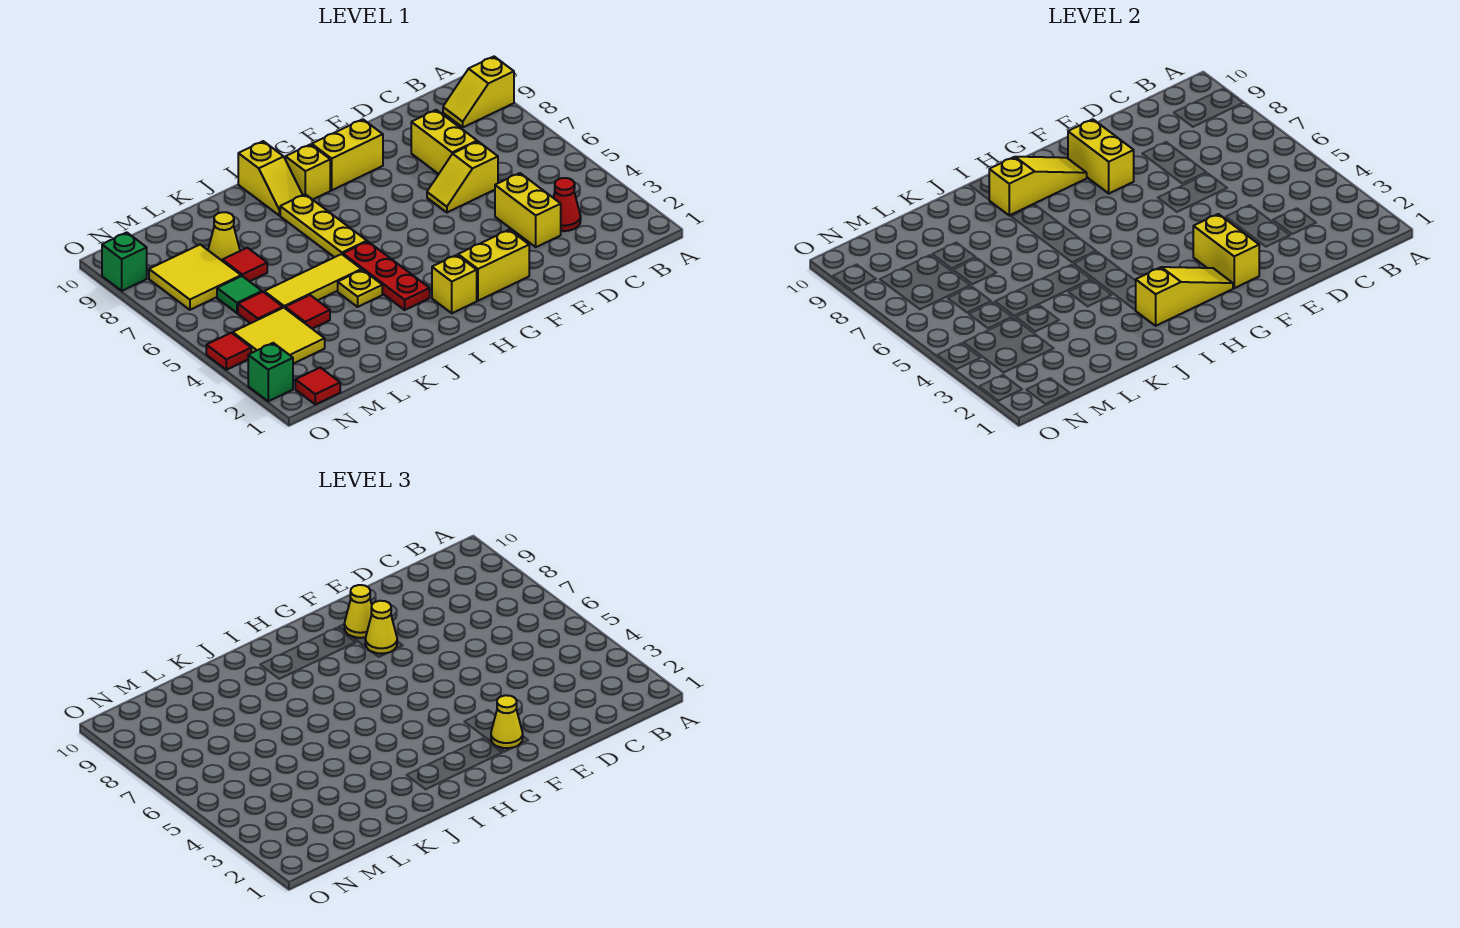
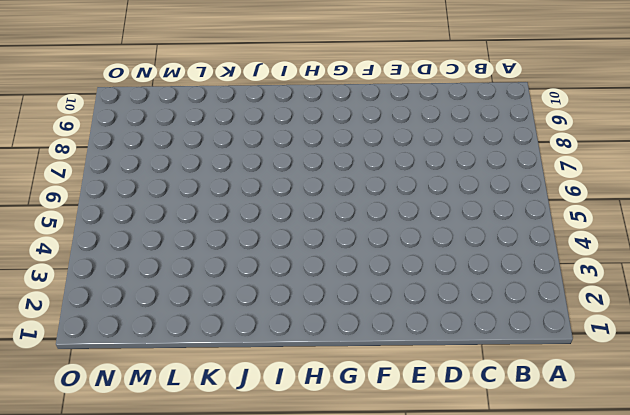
none -> yellow slope A9:B9 level 1 top A
none -> red cone C3 level 1
none -> yellow brick D3:D4 level 1
none -> yellow slope D6:E6 level 1 top D

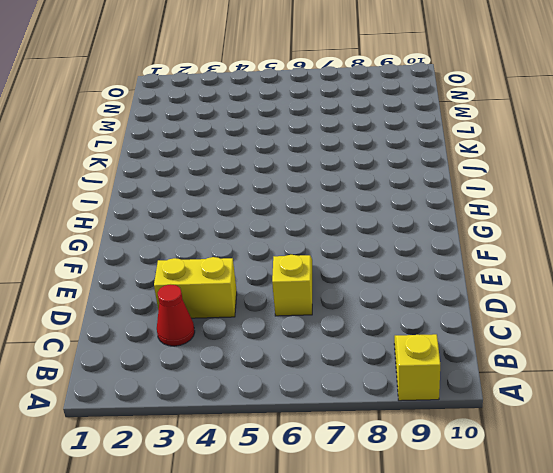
none -> yellow brick D7:D8 level 1
none -> yellow brick F2:G2 level 1
none -> yellow brick F9:G9 level 1
none -> yellow brick H2 level 1

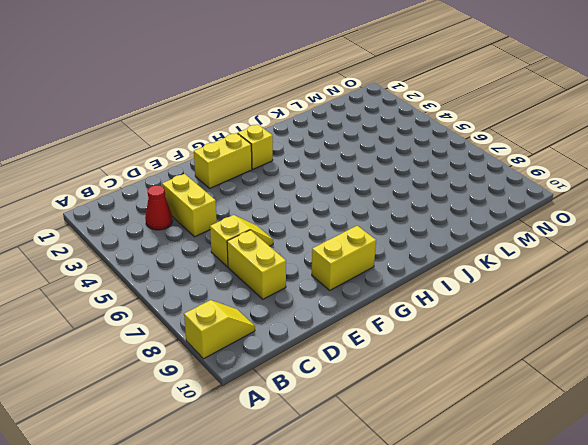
none -> yellow brick H9 level 1
none -> red plate I3:I5 level 1
none -> yellow plate I6:I8 level 1
none -> yellow slope I9:I10 level 1 top 10

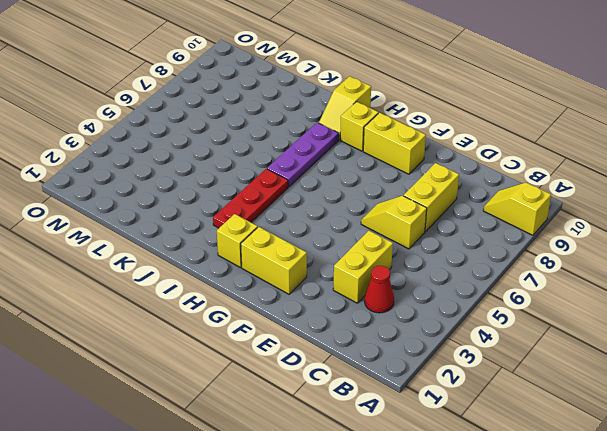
purple plate I6:I8 level 1 -> yellow plate I6:I8 level 1
none -> yellow plate J4 level 1
none -> yellow tile J5:L5 level 1
none -> red tile L4 level 1
none -> red tile L7 level 1

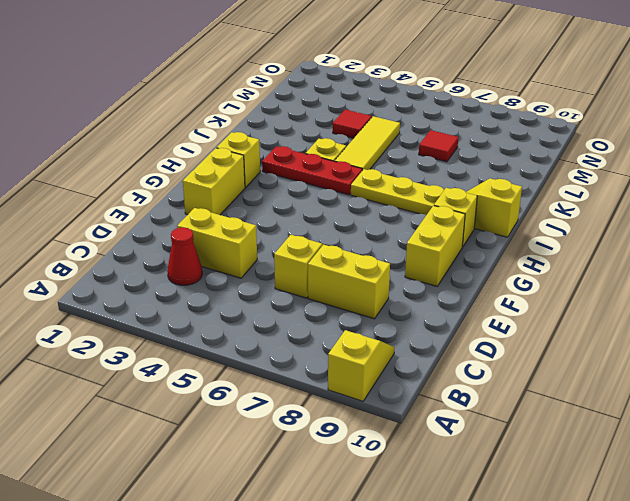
none -> yellow cone L8 level 1
none -> yellow tile M3:N4 level 1
none -> red tile M5 level 1
none -> green tile M6 level 1

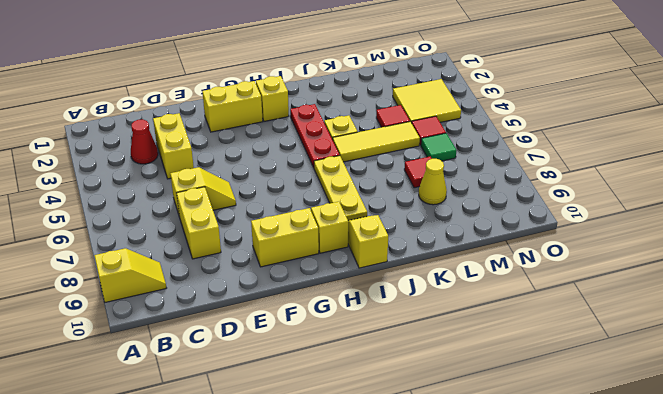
none -> yellow tile M7:N8 level 1
none -> red tile N1 level 1
none -> green brick O2 level 1
none -> red tile O4 level 1

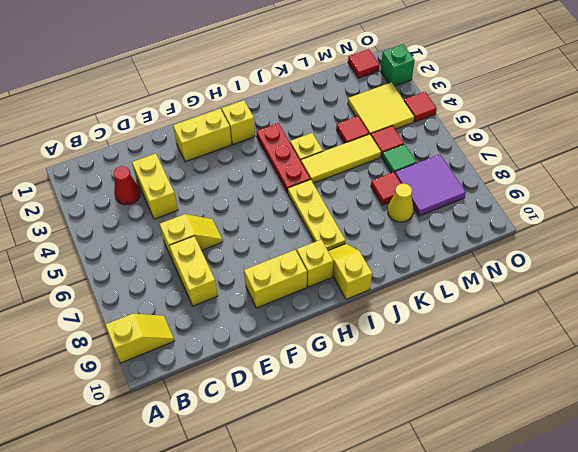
purple tile M7:N8 level 1 -> yellow tile M7:N8 level 1
none -> green brick O9 level 1
none -> yellow brick F2:F3 level 2
none -> yellow brick F8:F9 level 2
none -> yellow slope G2:I2 level 2 top I

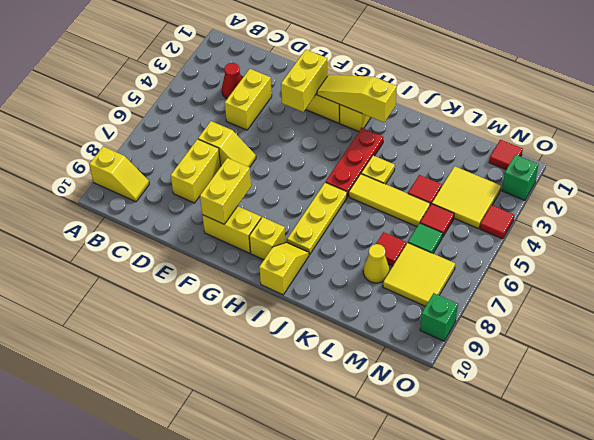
none -> yellow slope G9:I9 level 2 top I
none -> yellow cone F2 level 3
none -> yellow cone F8 level 3
none -> yellow cone F9 level 3

